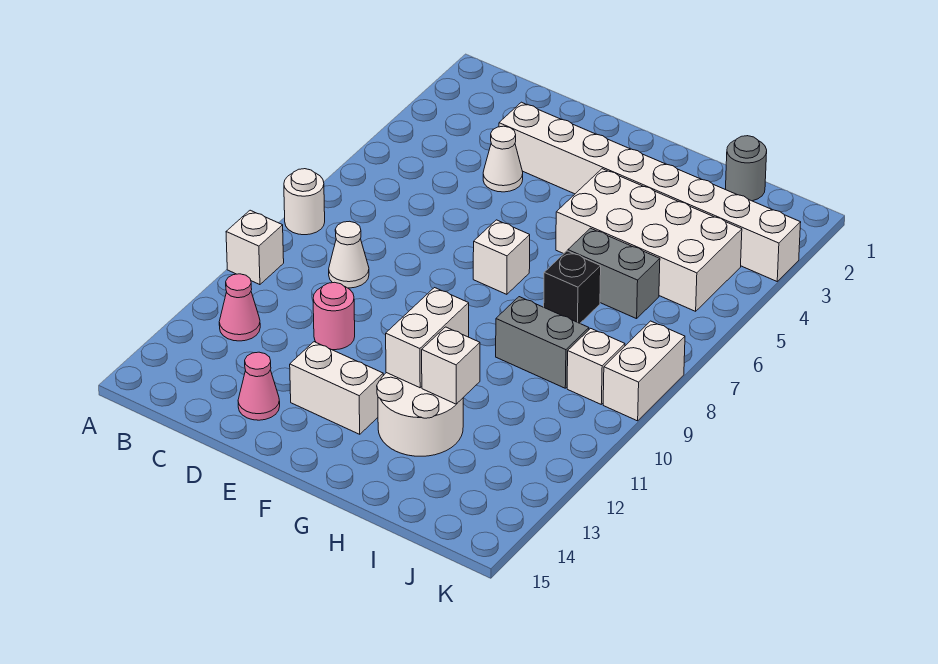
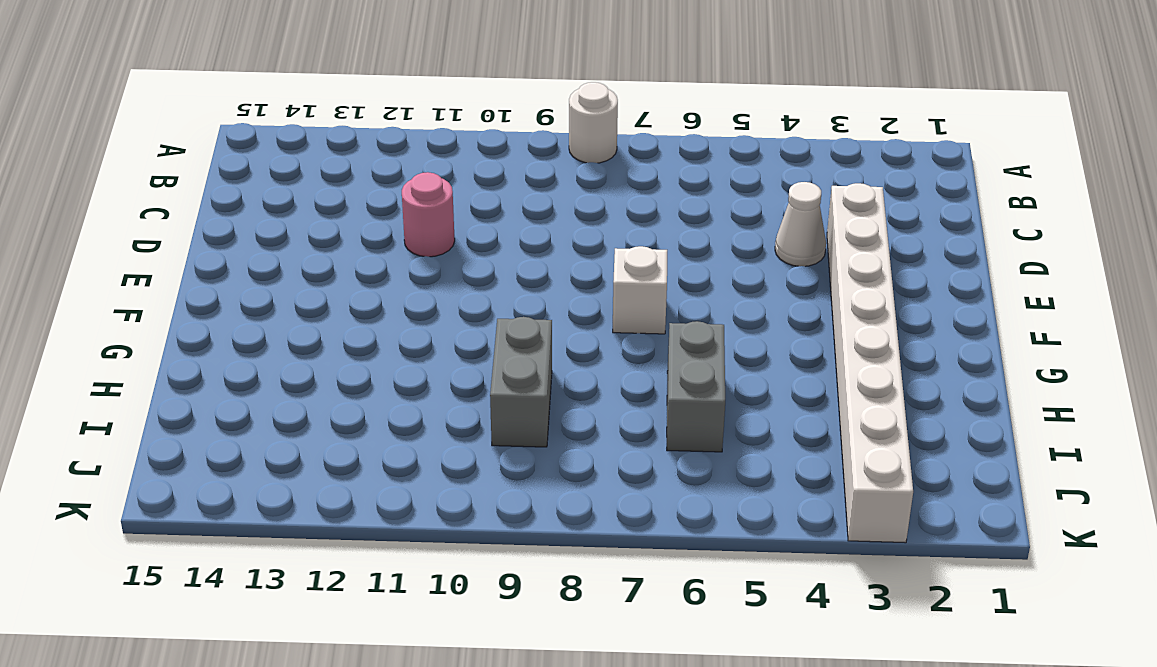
none -> white brick A10 level 1
none -> pink cone B12 level 1
none -> white cone C9 level 1

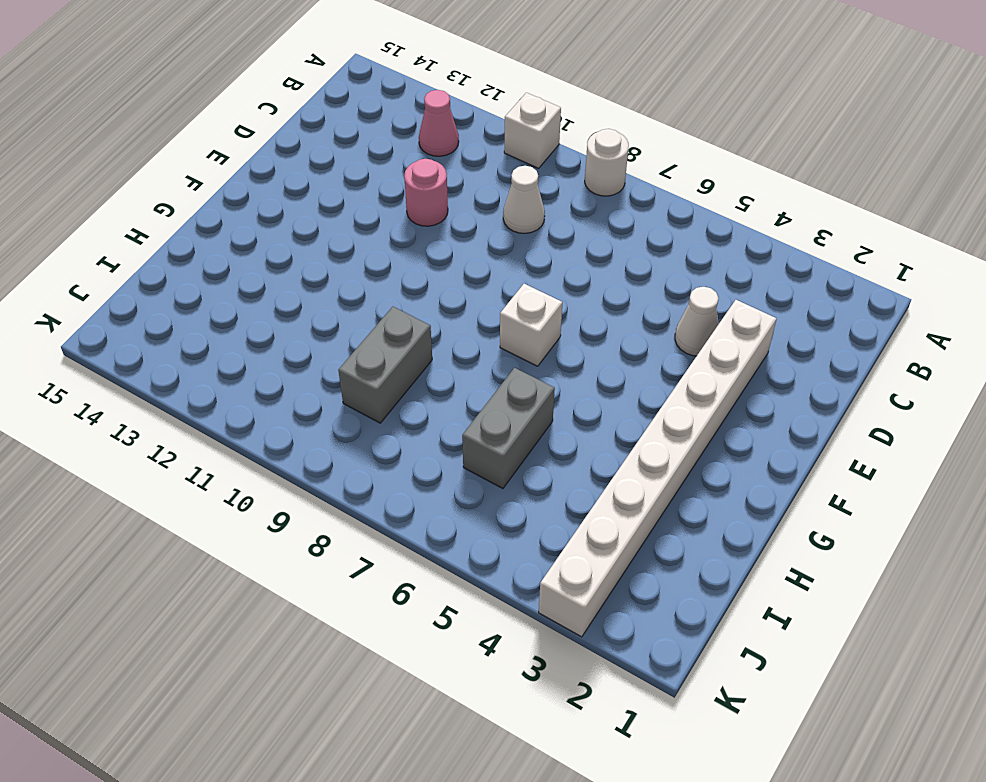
none -> pink cone D14 level 1
none -> white brick E13:F13 level 1
none -> white brick G4:J5 level 1

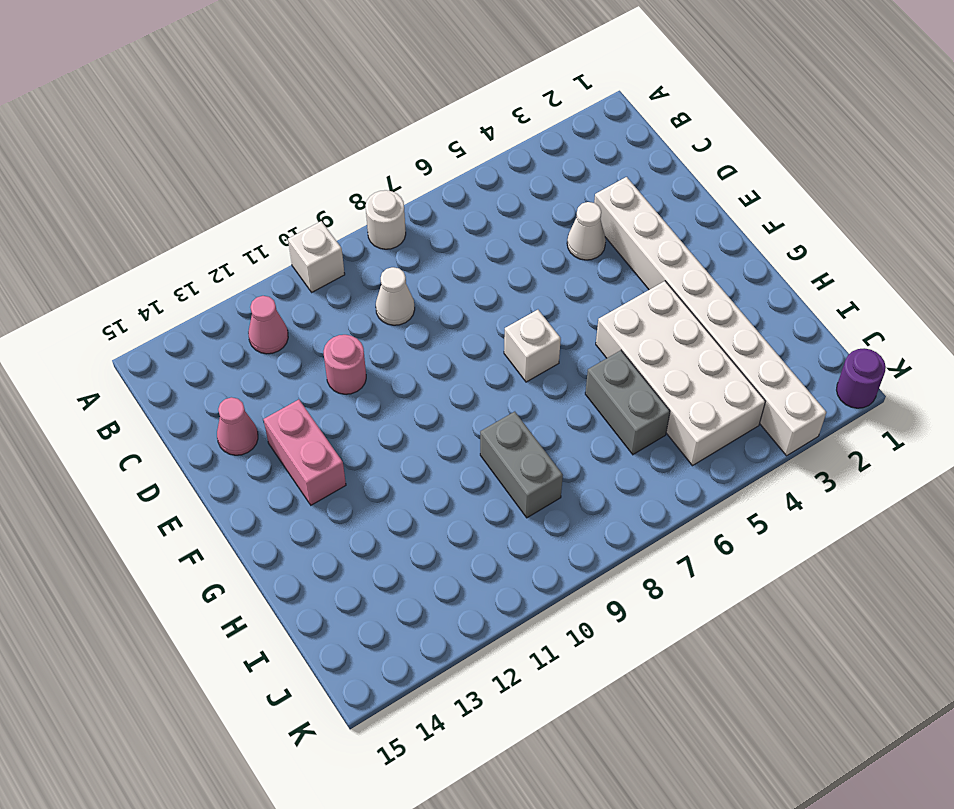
pink brick E13:F13 level 1 -> white brick E13:F13 level 1
purple round brick K1 level 1 -> none
none -> white round brick G12:H13 level 1
none -> black brick H7 level 1
none -> grey round brick I1 level 1

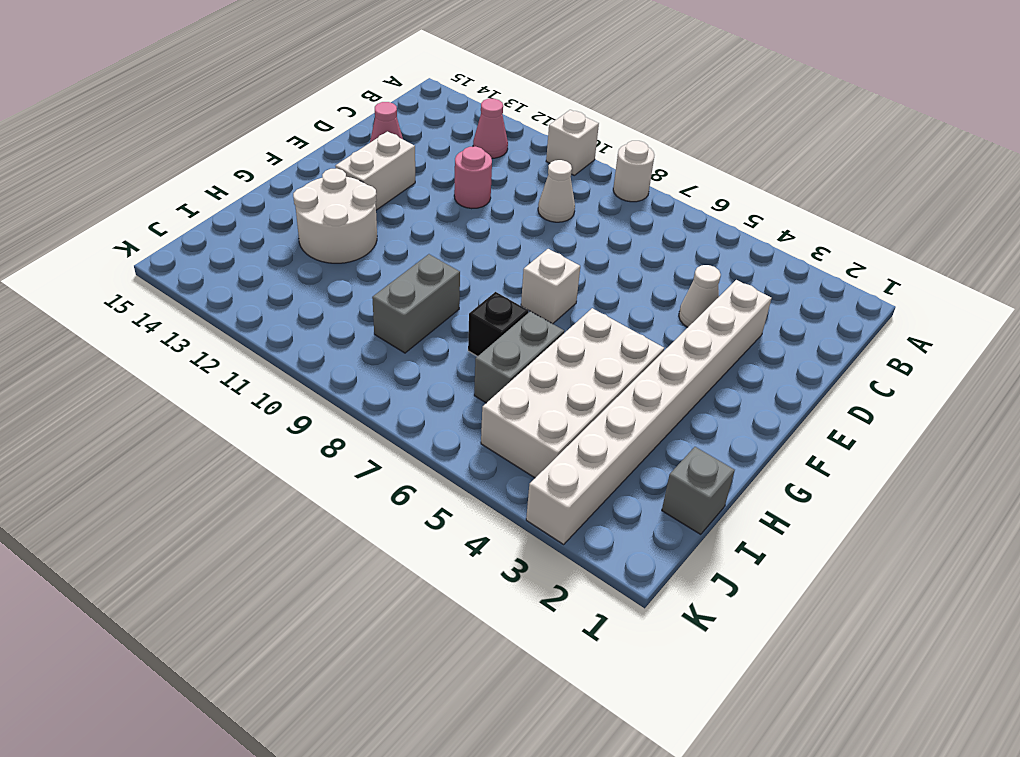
grey brick I1 level 1 -> grey round brick I1 level 1
none -> white brick J9 level 1
none -> white brick K8:K9 level 1
none -> white brick G11:G12 level 2

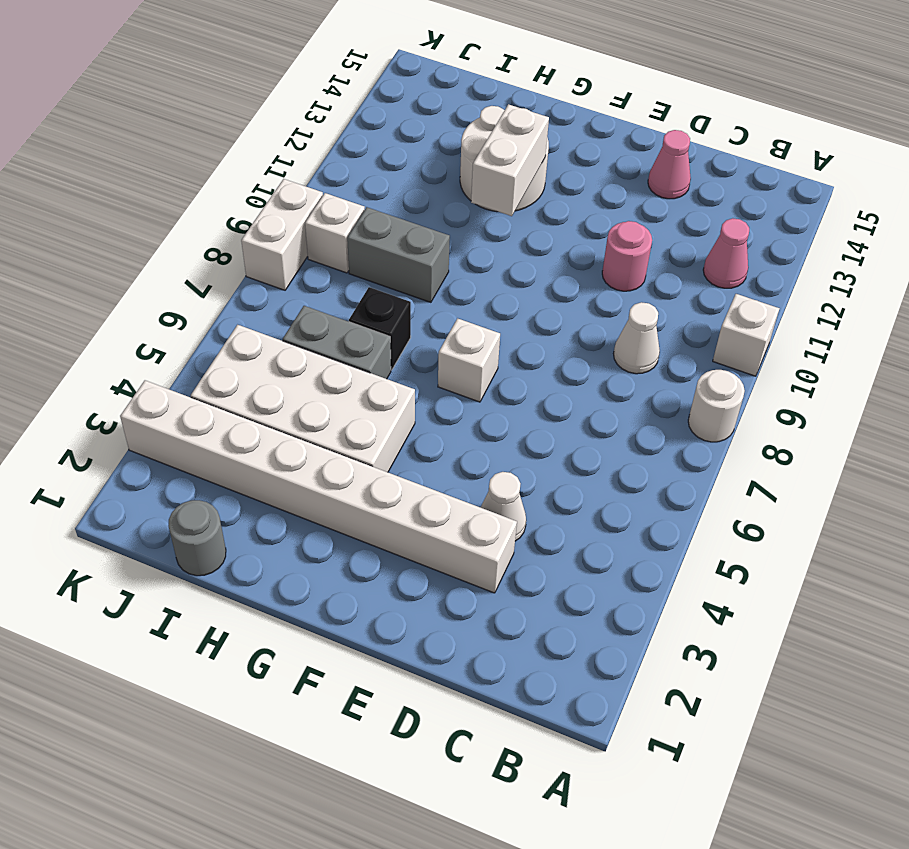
none -> white brick E13:F13 level 1
none -> white brick H12 level 2

